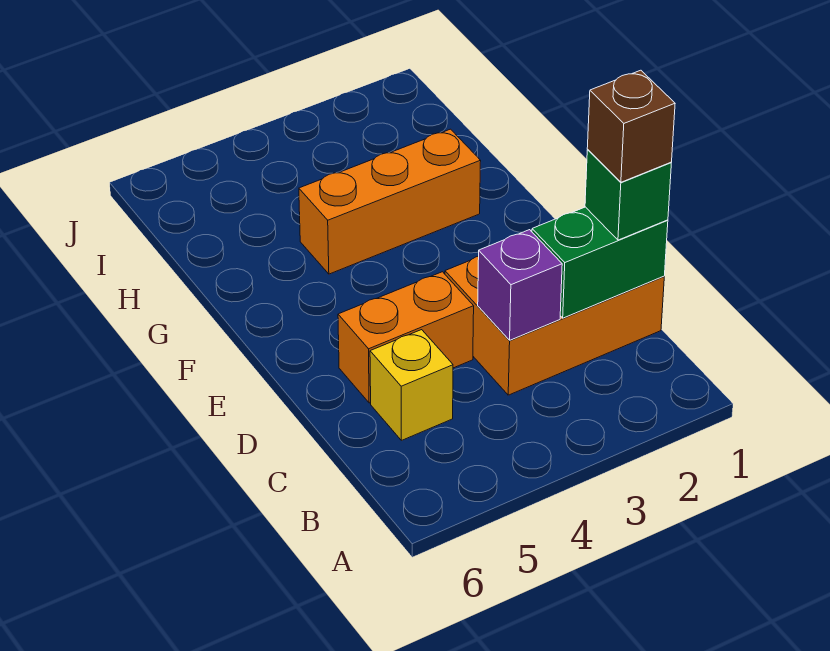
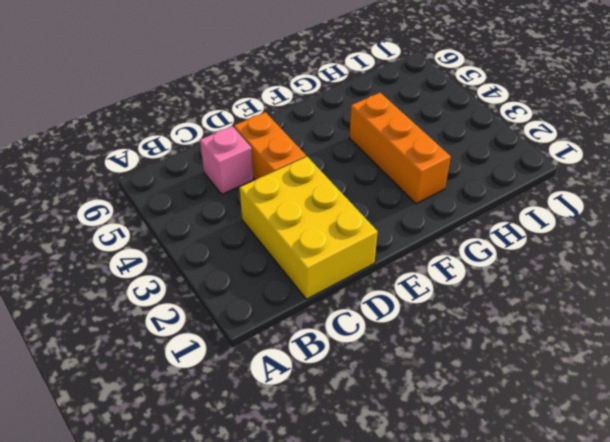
yellow brick C1:D3 level 1 -> orange brick C1:D3 level 1
pink brick C5 level 1 -> yellow brick C5 level 1
none -> green brick C1:C2 level 2
none -> purple brick C3 level 2

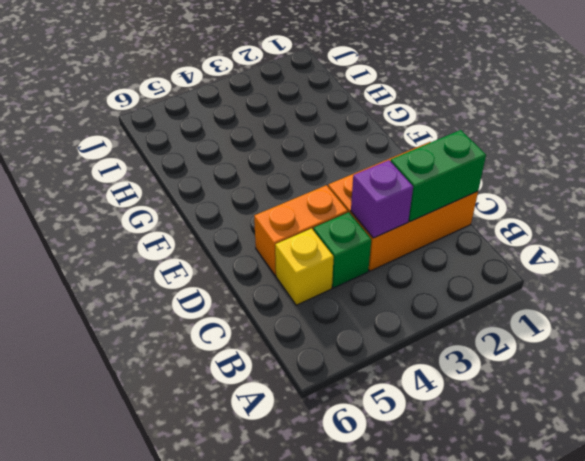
green brick C4 level 1 -> green brick C1 level 3
none -> orange brick G2:G4 level 1
none -> brown brick C1 level 4

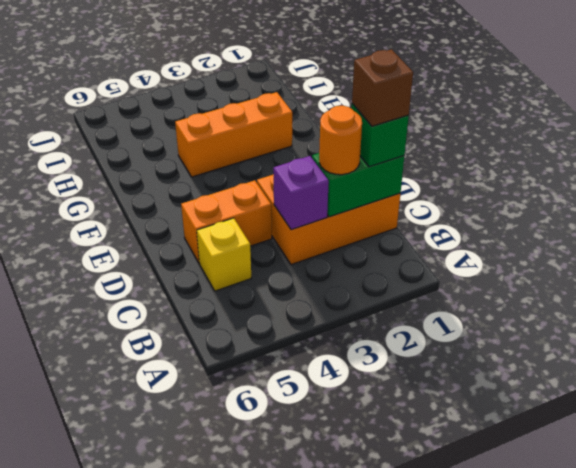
orange round brick C2 level 3 -> none

